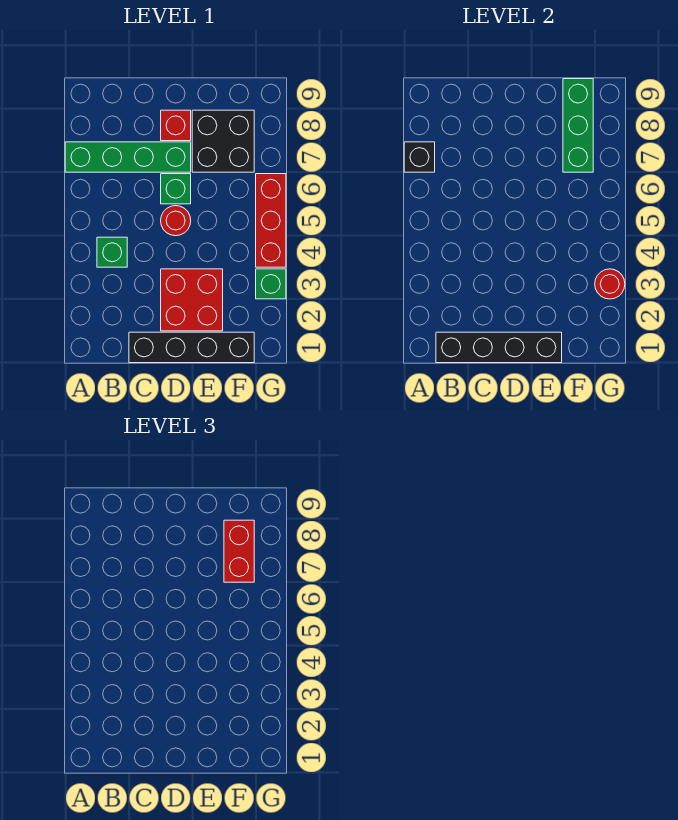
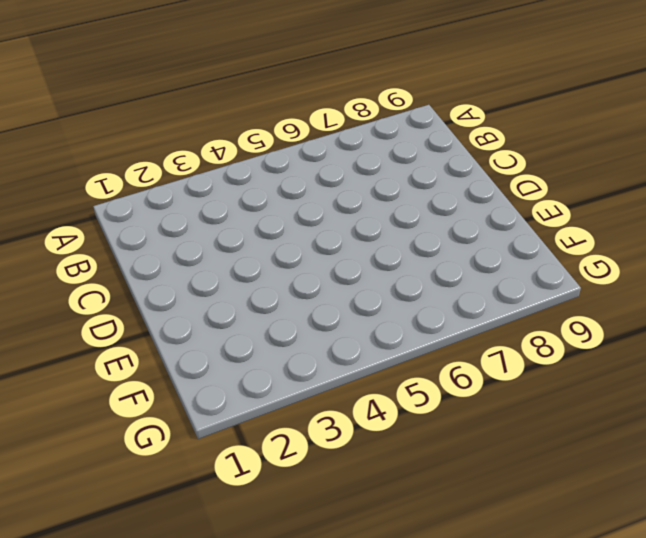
none -> green brick A7:D7 level 1
none -> green brick B4 level 1
none -> black brick C1:F1 level 1

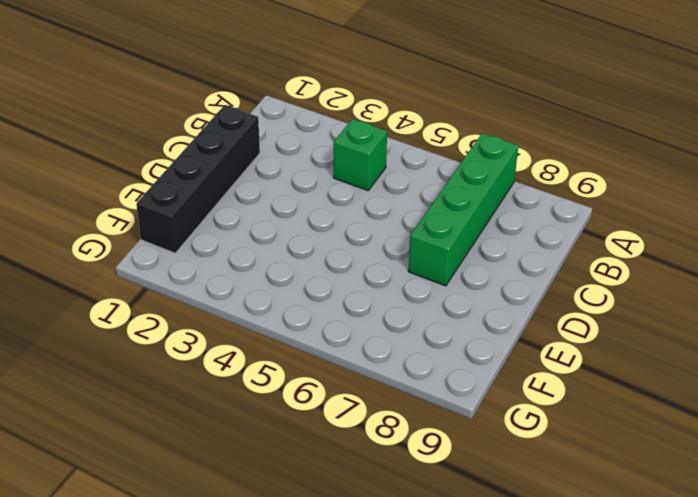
none -> red brick D2:E3 level 1
none -> red round brick D5 level 1
none -> green brick D6 level 1

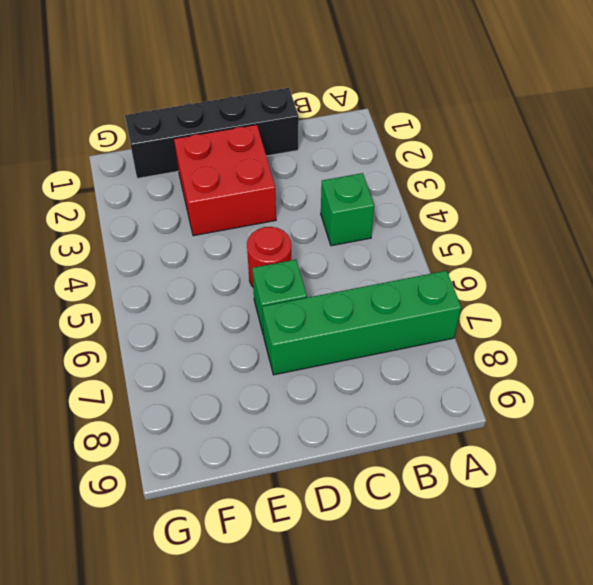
none -> red brick D8 level 1
none -> black brick E7:F8 level 1
none -> green brick G3 level 1

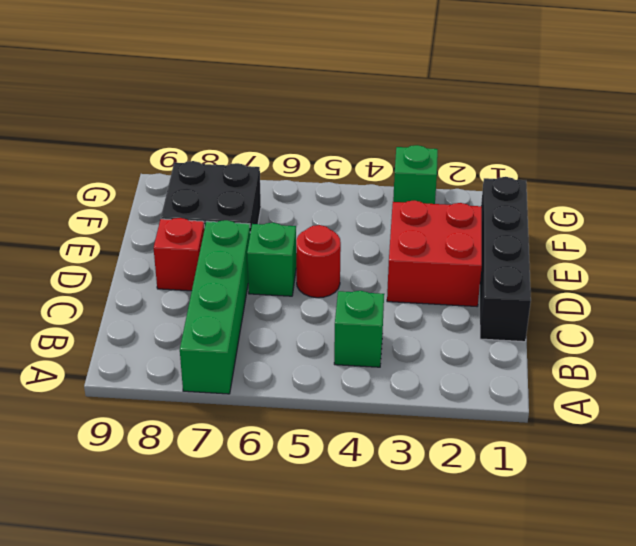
none -> red brick G4:G6 level 1
none -> black brick A7 level 2
none -> black brick B1:E1 level 2

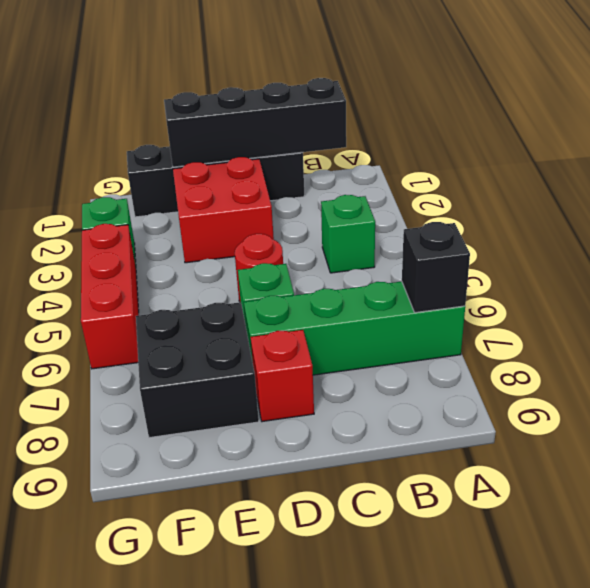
none -> green brick F7:F9 level 2
none -> red round brick G3 level 2
none -> red brick F7:F8 level 3

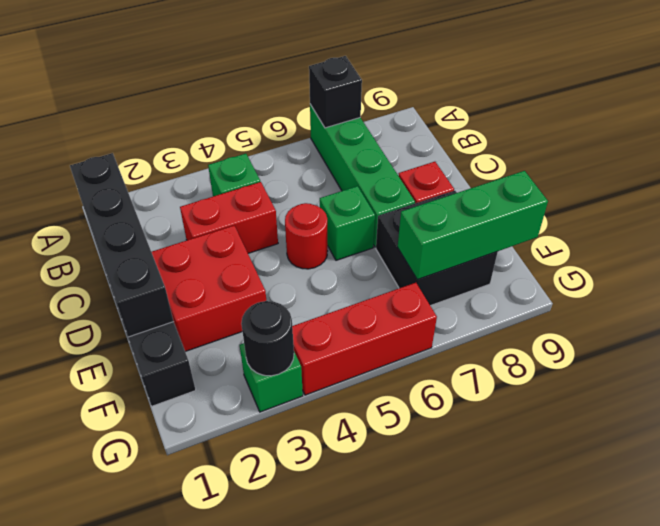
red brick C3:C4 level 1 -> red brick F7:F8 level 3
black round brick G3 level 2 -> red round brick G3 level 2

